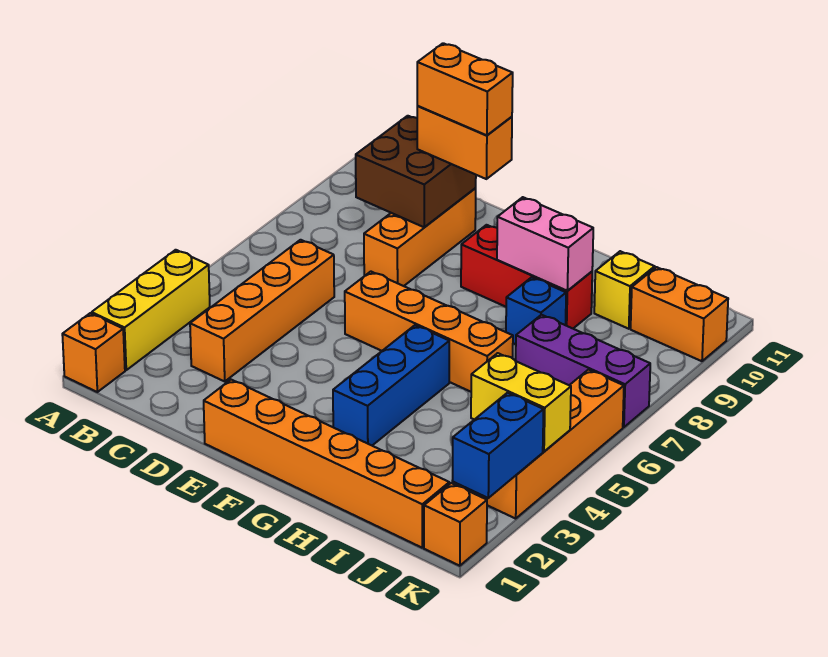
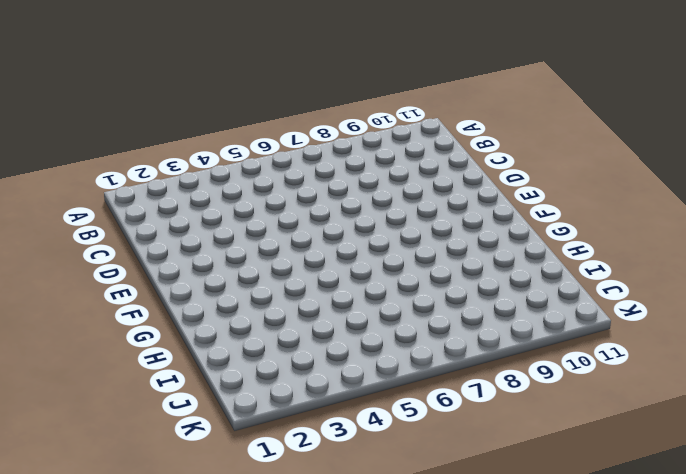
none -> orange brick A1 level 1
none -> yellow brick A2:A4 level 1
none -> orange brick C3:C6 level 1

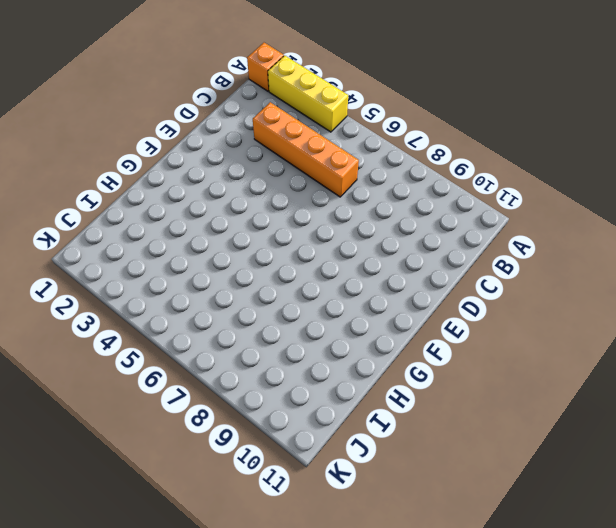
none -> orange brick D8:D10 level 1
none -> orange brick E1:J1 level 1
none -> orange brick E6:H6 level 1

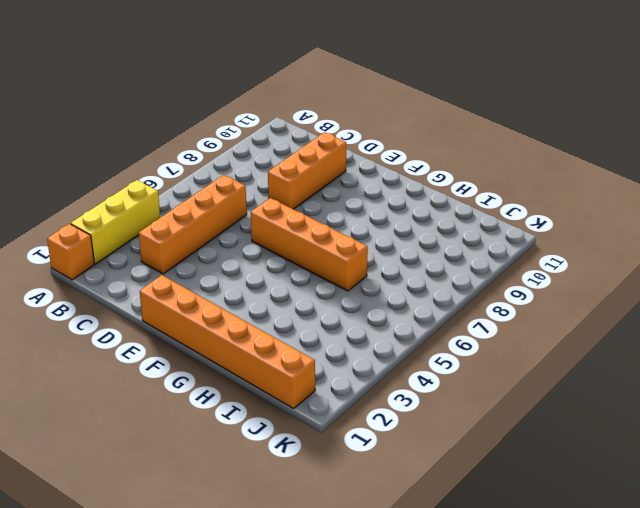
none -> red brick F9:H9 level 1
none -> blue brick G3:G5 level 1
none -> blue brick H8 level 1

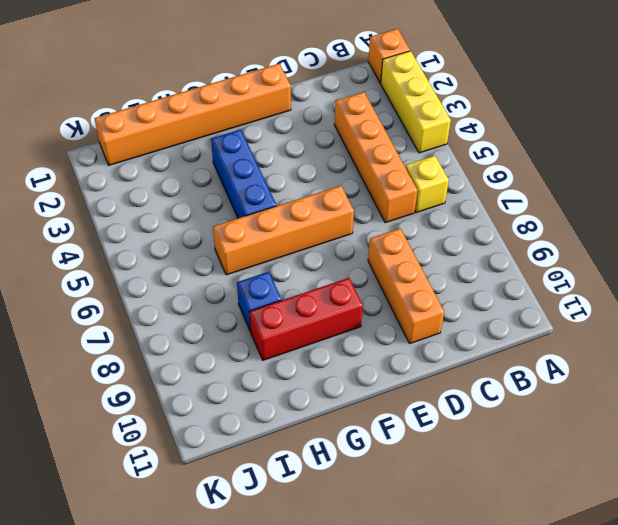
yellow brick B6 level 1 -> yellow brick I10 level 1
none -> purple brick I7:K7 level 1
none -> orange brick J10:K10 level 1
none -> orange brick K1 level 1

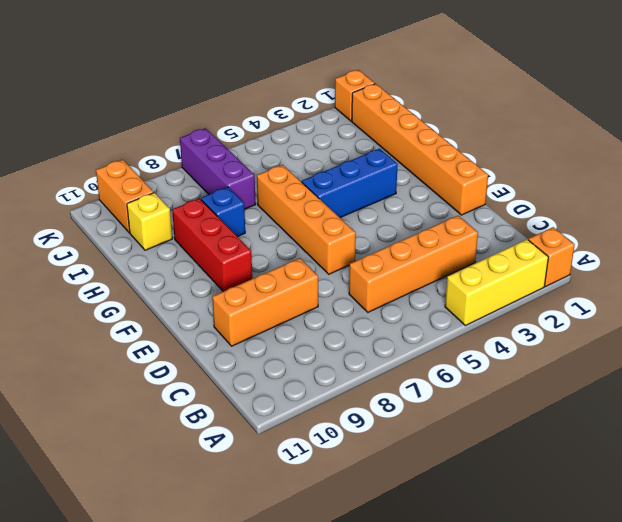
none -> orange brick K3:K6 level 1
none -> brown brick C9:D10 level 2
none -> pink brick G9:H9 level 2

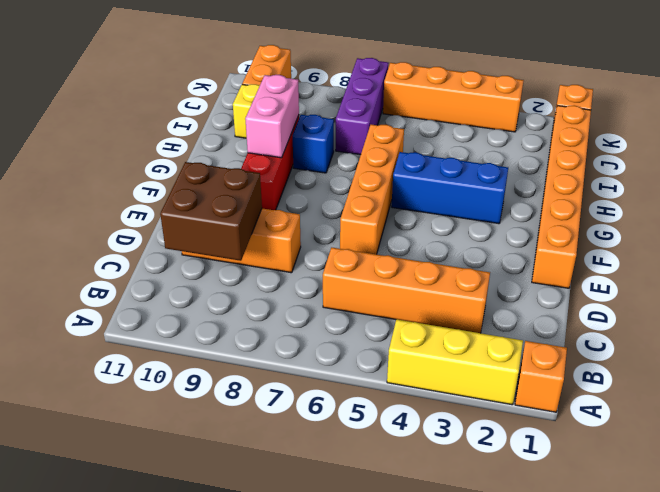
none -> yellow brick J4:K4 level 2
none -> blue brick K2:K3 level 2
none -> orange brick D10:E10 level 3

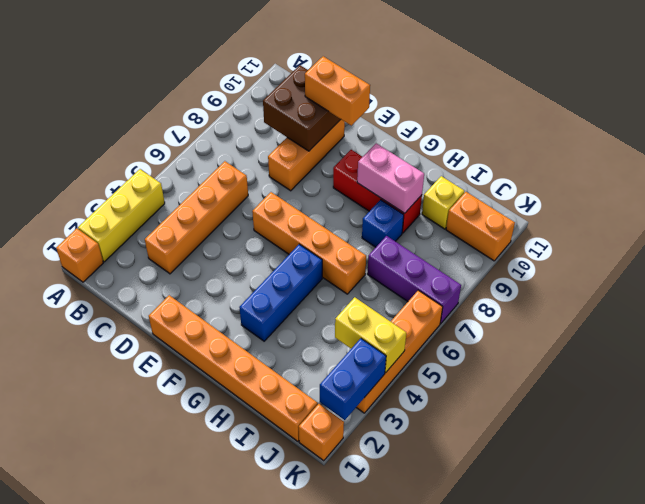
none -> orange brick D10:E10 level 4

